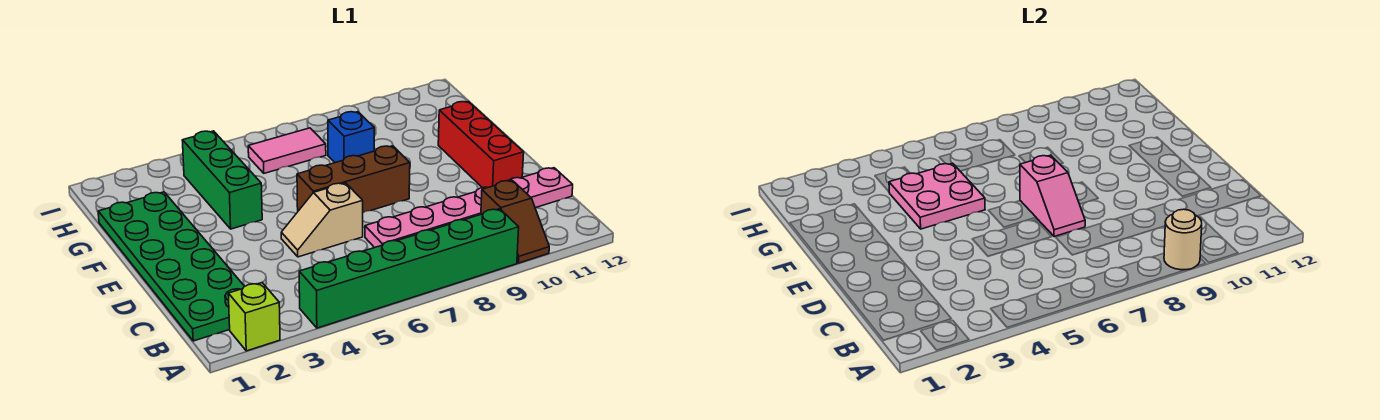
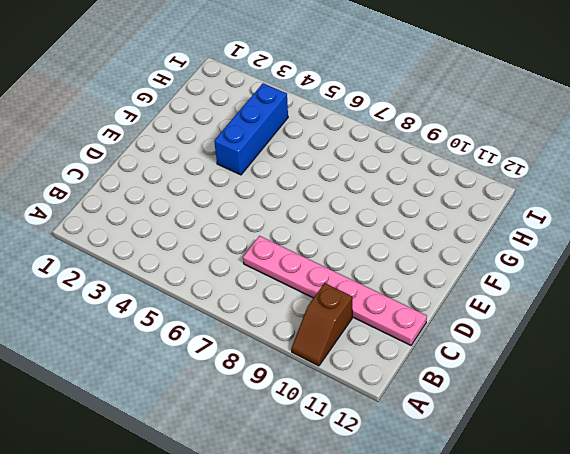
blue brick F4:H4 level 1 -> green brick F4:H4 level 1
none -> lime brick A2 level 1
none -> green brick A4:A9 level 1
none -> green plate B1:G2 level 1

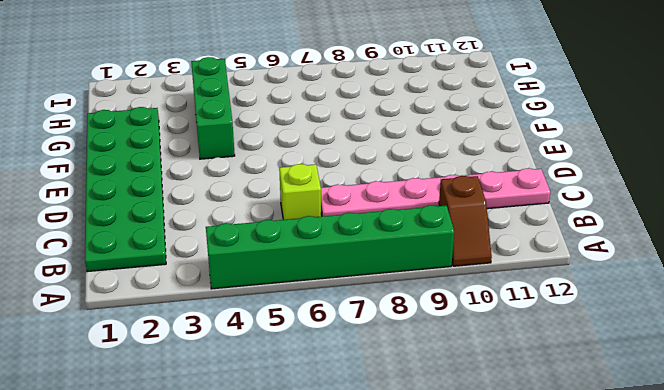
lime brick C6 level 1 -> lime brick A2 level 1
none -> tan slope D5:D6 level 1 top 6
none -> red brick D11:F11 level 1
none -> brown brick E6:E8 level 1

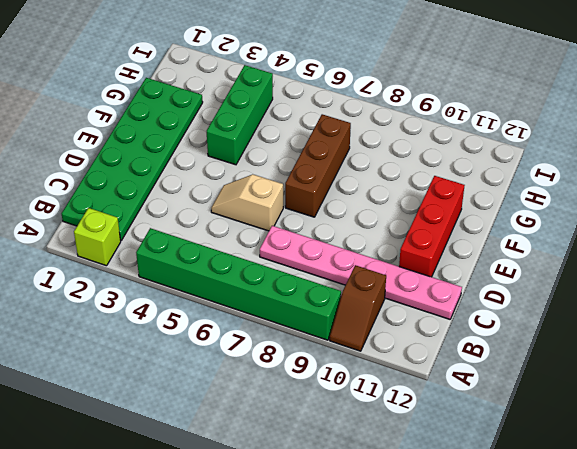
brown brick E7:G7 level 1 -> brown brick E6:E8 level 1
none -> blue brick G8 level 1
none -> pink tile H6:H7 level 1
none -> tan round brick A9 level 2

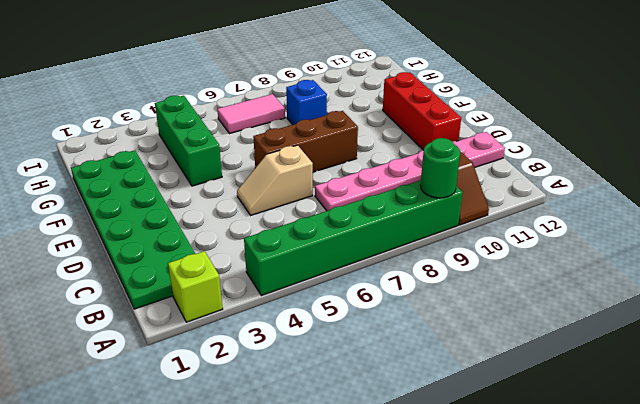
green round brick A9 level 2 -> tan round brick A9 level 2
none -> pink slope D7:E7 level 2 top E
none -> pink plate F4:G5 level 2

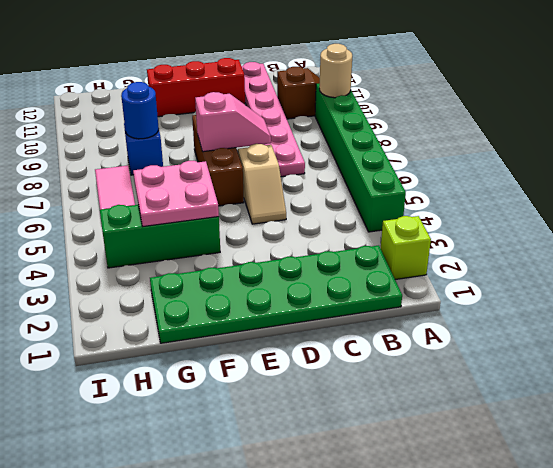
blue round brick G8 level 2 -> none

